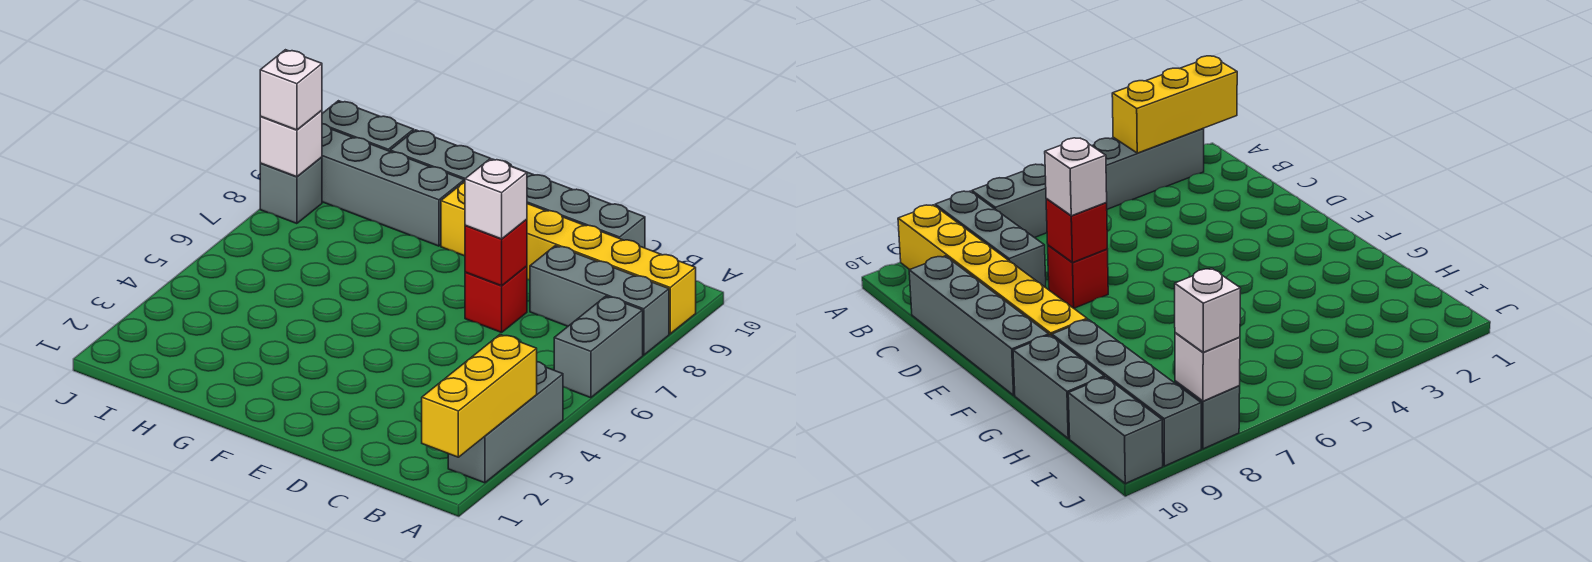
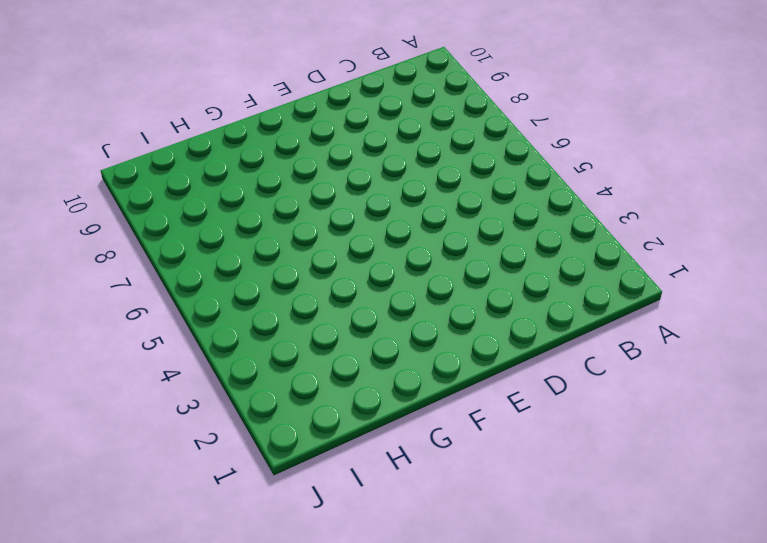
none -> grey brick A2:A4 level 1
none -> grey brick A6:A7 level 1
none -> grey brick A8:C8 level 1

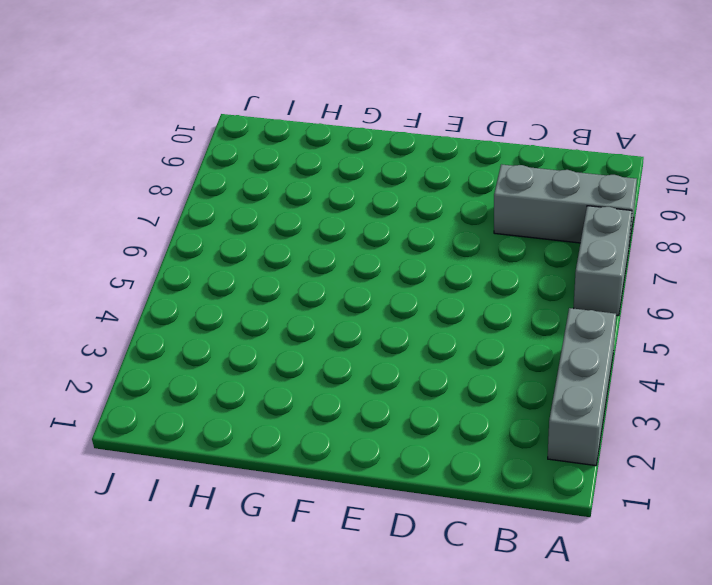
none -> yellow brick A9:F9 level 1
none -> grey brick C10:F10 level 1
none -> red brick D7 level 1

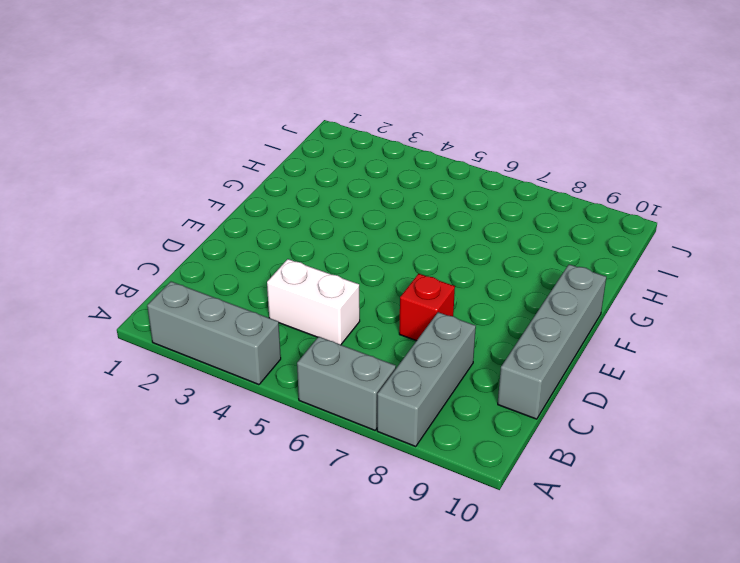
white brick C4:C5 level 1 -> none
none -> yellow brick A9:F9 level 1
none -> grey brick G9:J9 level 1
none -> grey brick G10:H10 level 1

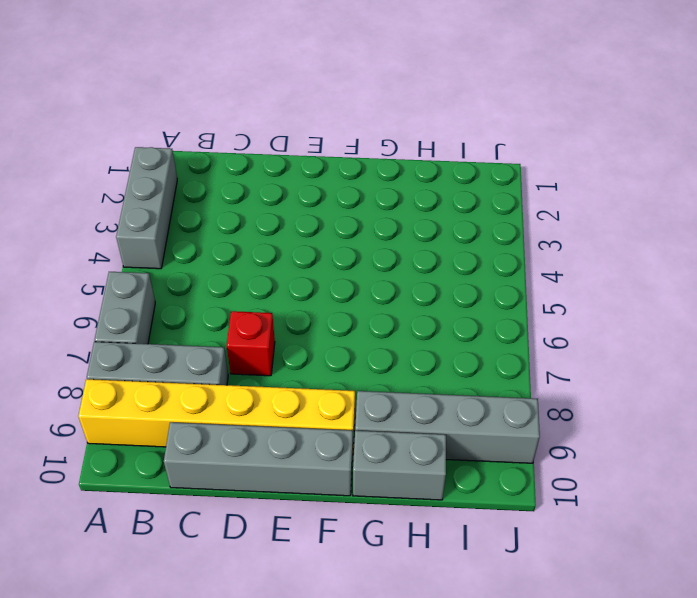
none -> grey brick I10:J10 level 1
none -> grey brick J8 level 1
none -> yellow brick A1:A3 level 2

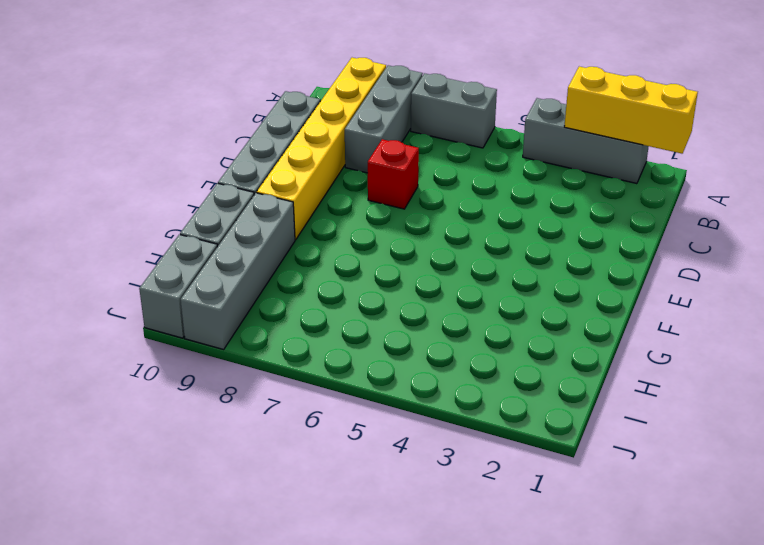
none -> grey brick J8 level 1
none -> red brick D7 level 2
none -> white brick J8 level 2

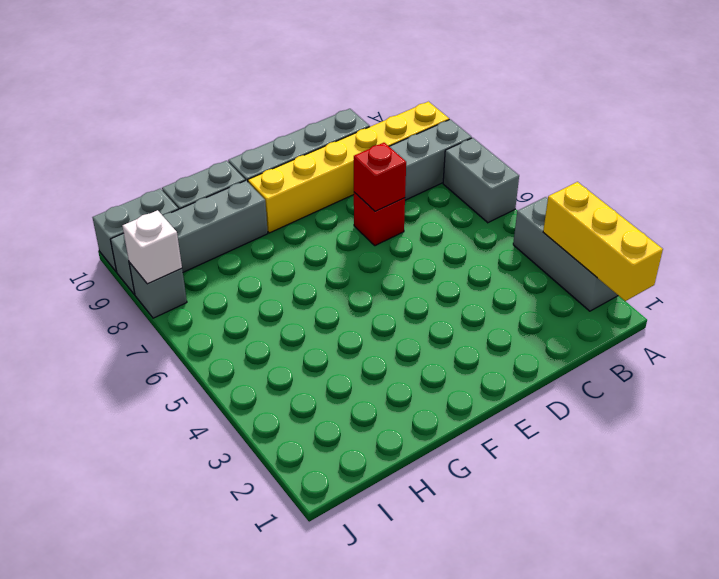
none -> white brick D7 level 3
none -> white brick J8 level 3

